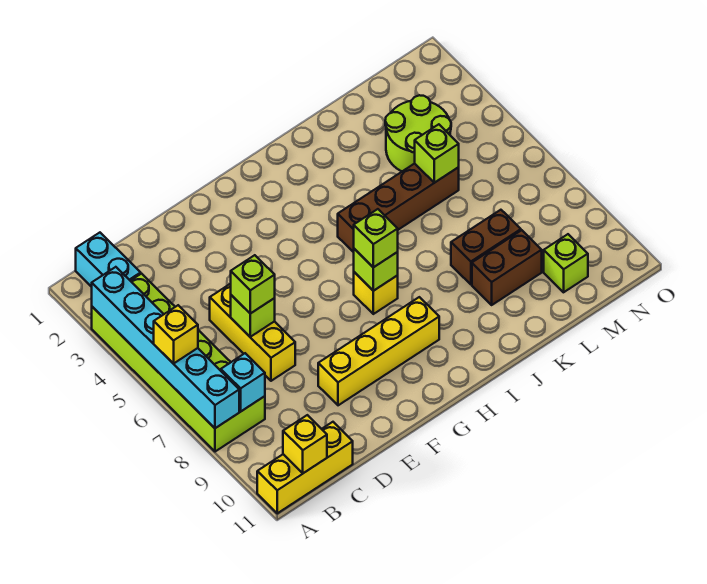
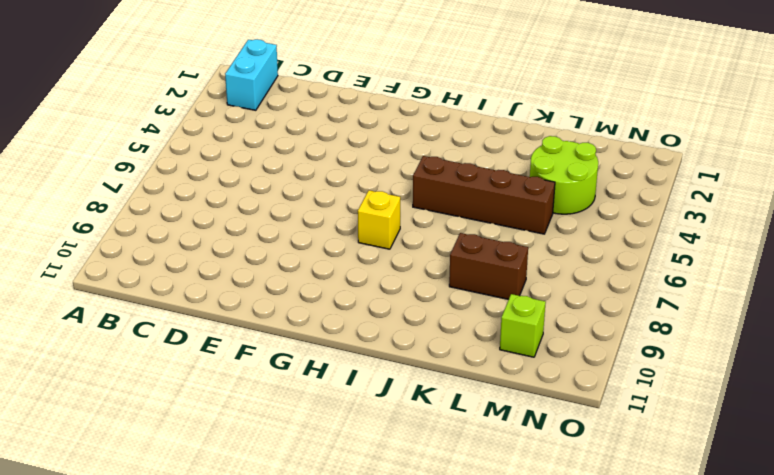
none -> lime brick A3:B8 level 1
none -> yellow brick A11:C11 level 1
none -> yellow brick D5:D7 level 1

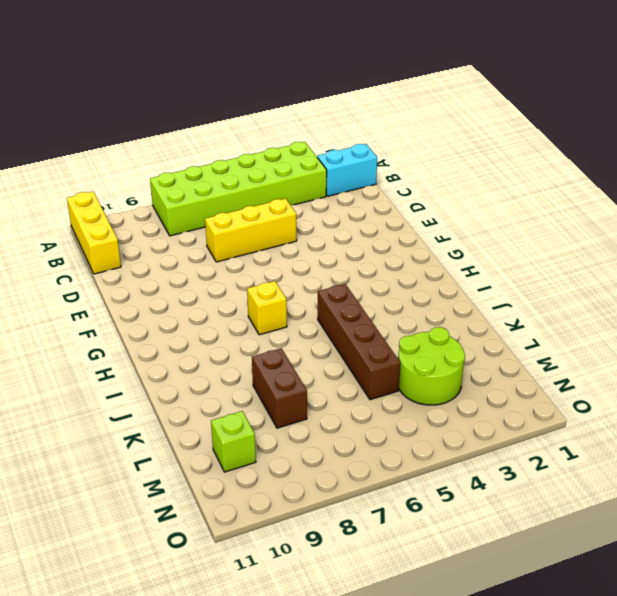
none -> yellow brick E9:H9 level 1
none -> brown brick K9:L9 level 1
none -> cyan brick A3:A8 level 2

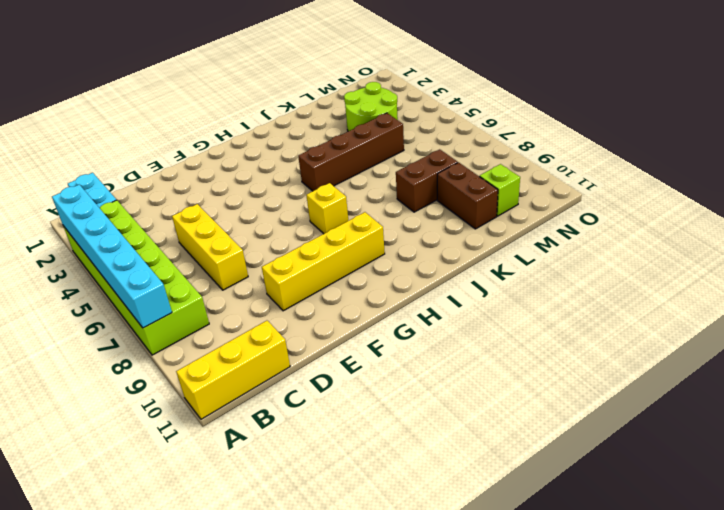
brown brick L9:L10 level 1 -> brown brick K9:L9 level 1
none -> cyan brick B8 level 2
none -> yellow brick B11 level 2
none -> lime brick D6 level 2

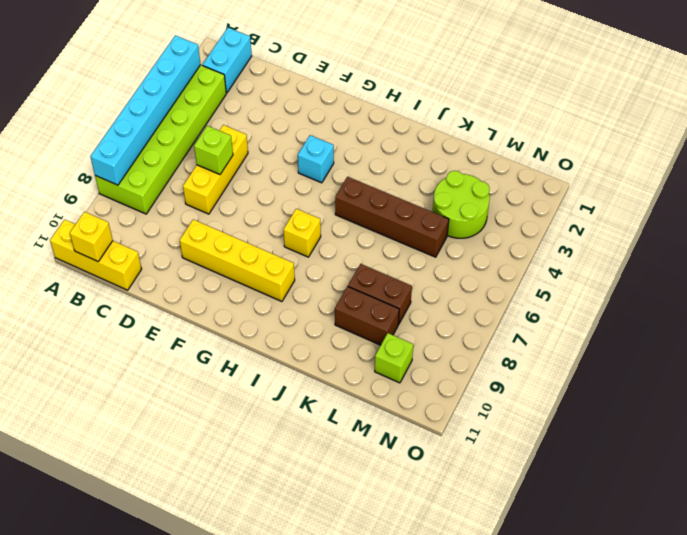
cyan brick G4 level 1 -> cyan brick B8 level 2
none -> lime brick H7 level 2
none -> lime brick L5 level 2
none -> yellow brick A6 level 3

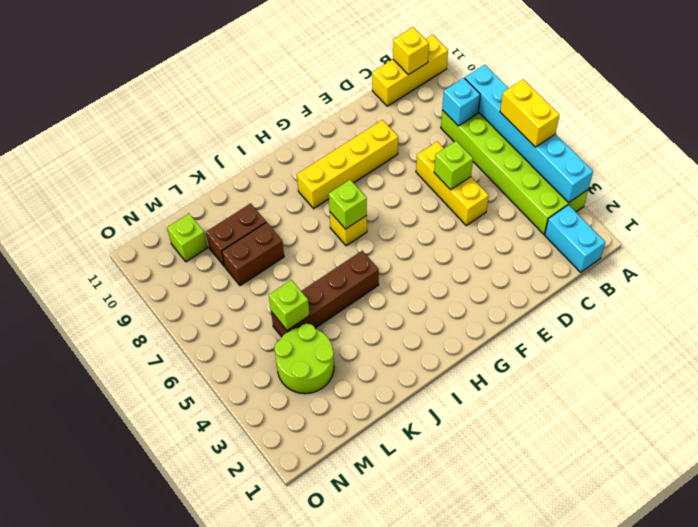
yellow brick A5:A6 level 3 -> yellow brick A6 level 3
none -> lime brick D6 level 3
none -> lime brick H7 level 3

